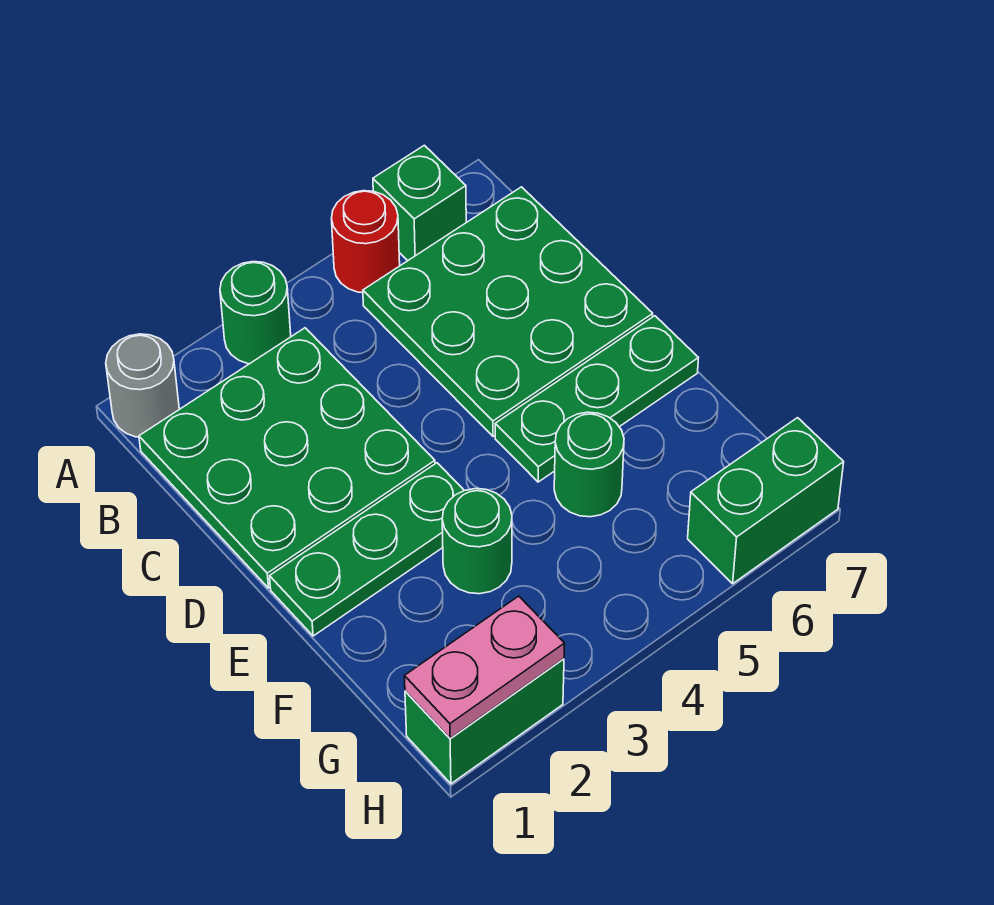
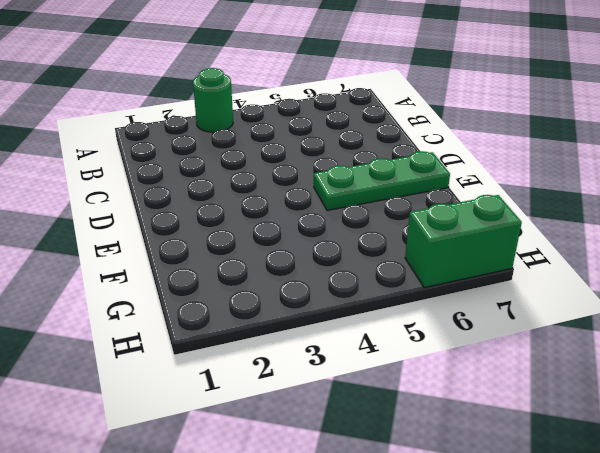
none -> grey round brick A1 level 1
none -> red round brick A5 level 1
none -> green brick A6 level 1

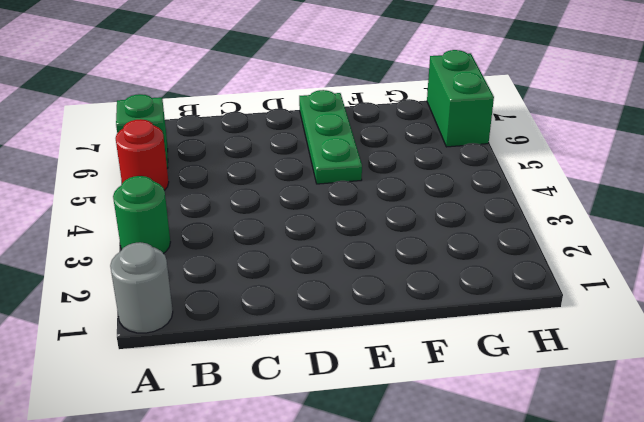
none -> green plate B1:D3 level 1
none -> green plate B5:D7 level 1
none -> green plate E1:E3 level 1

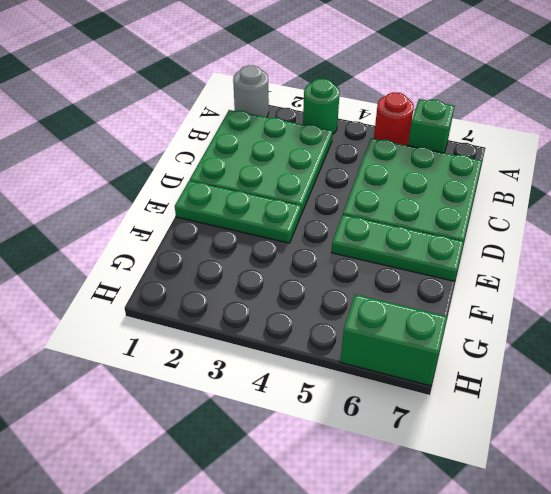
none -> green round brick F3 level 1
none -> green round brick F5 level 1
none -> green brick H1:H2 level 1

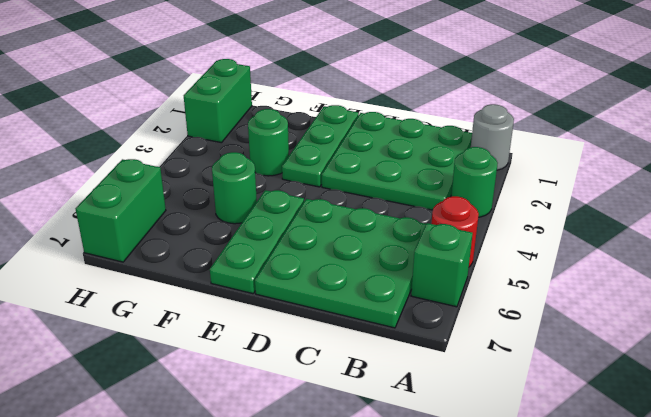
none -> pink plate H1:H2 level 2

